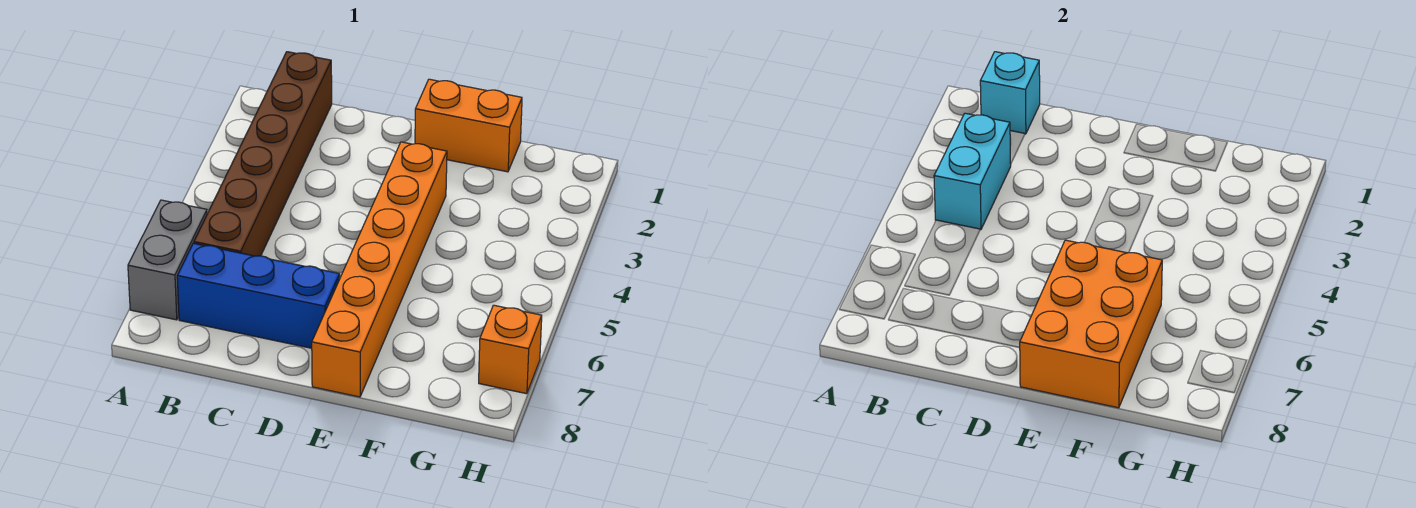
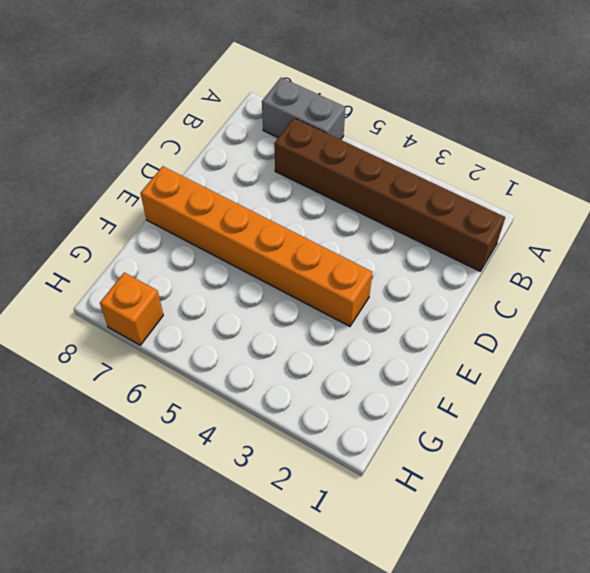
none -> blue brick B7:D7 level 1
none -> orange brick E1:F1 level 1

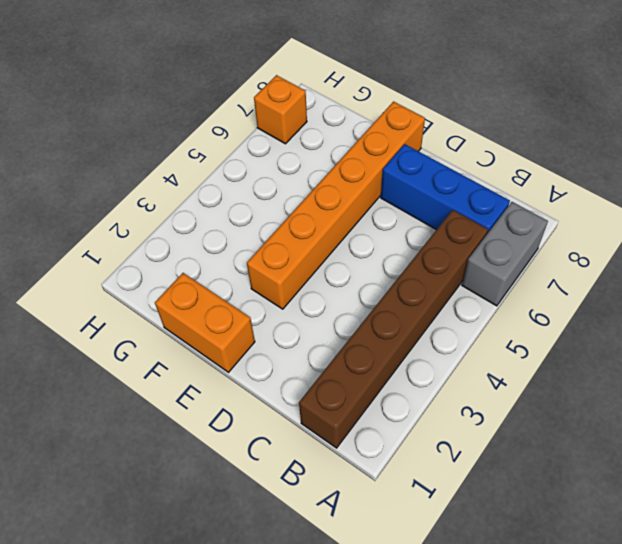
none -> cyan brick B1 level 2
none -> cyan brick B3:B4 level 2

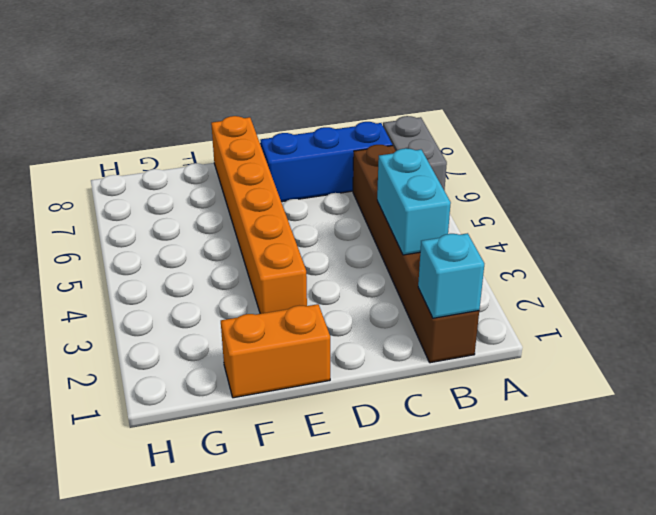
none -> orange brick H7 level 1
none -> orange brick E6:F8 level 2

